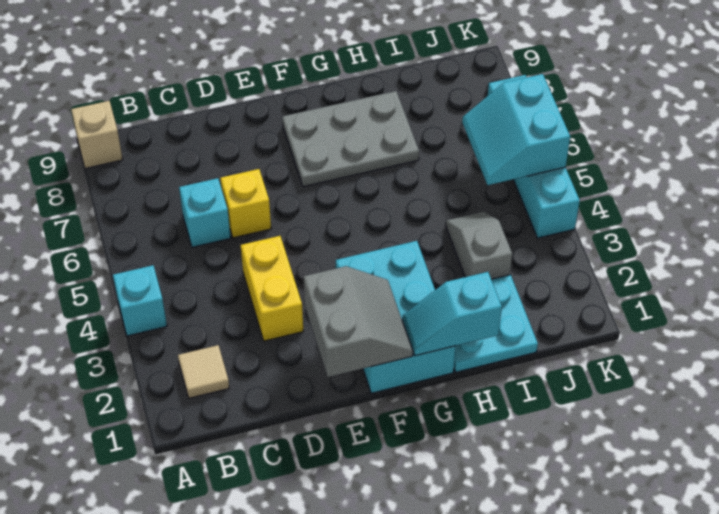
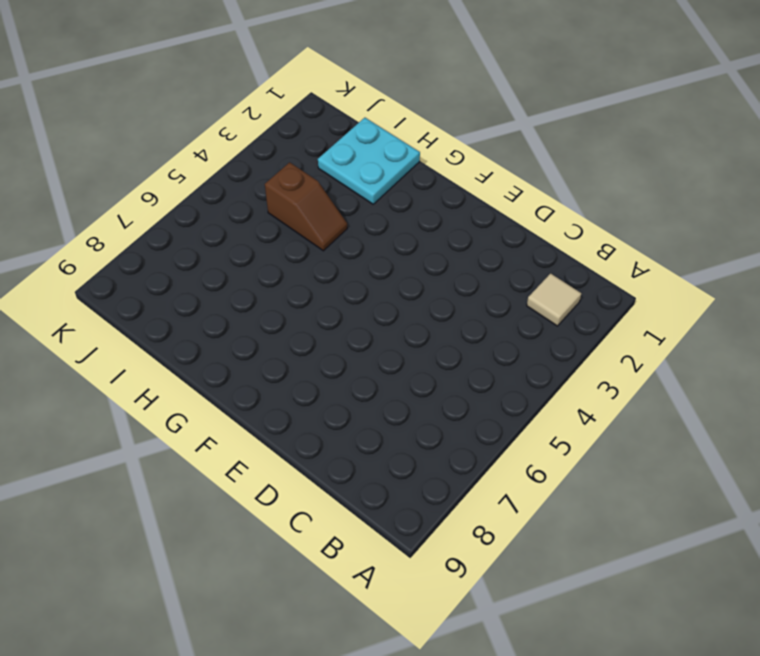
brown slope H4:I4 level 1 top I -> grey slope I3:I4 level 1 top 3
none -> cyan brick A4 level 1
none -> tan brick A9 level 1
none -> cyan brick C6 level 1

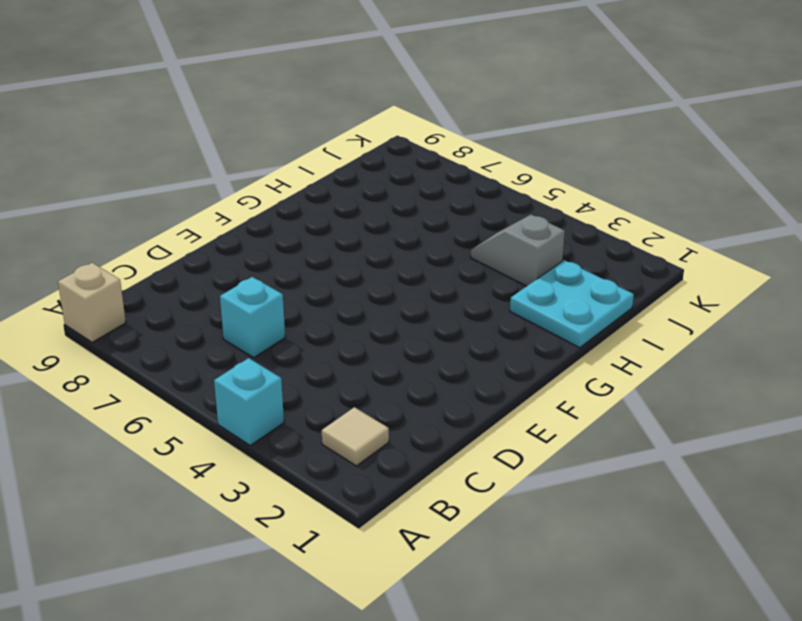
none -> yellow brick D3:D4 level 1
none -> yellow brick D6 level 1
none -> cyan brick F1:G3 level 1

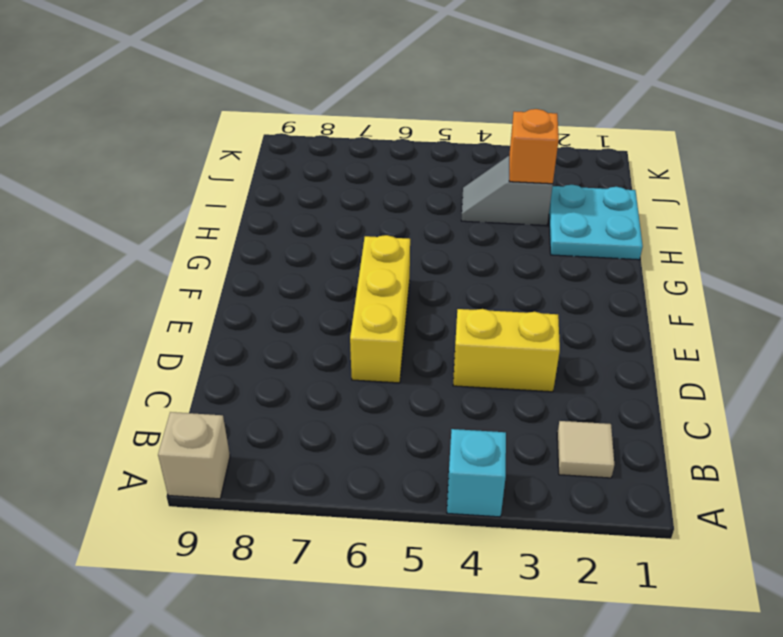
yellow brick D6:F6 level 1 -> yellow brick D6 level 1
orange brick I3 level 2 -> none
none -> cyan brick C6 level 1
none -> cyan brick F1:G3 level 1
none -> grey plate F7:H8 level 1

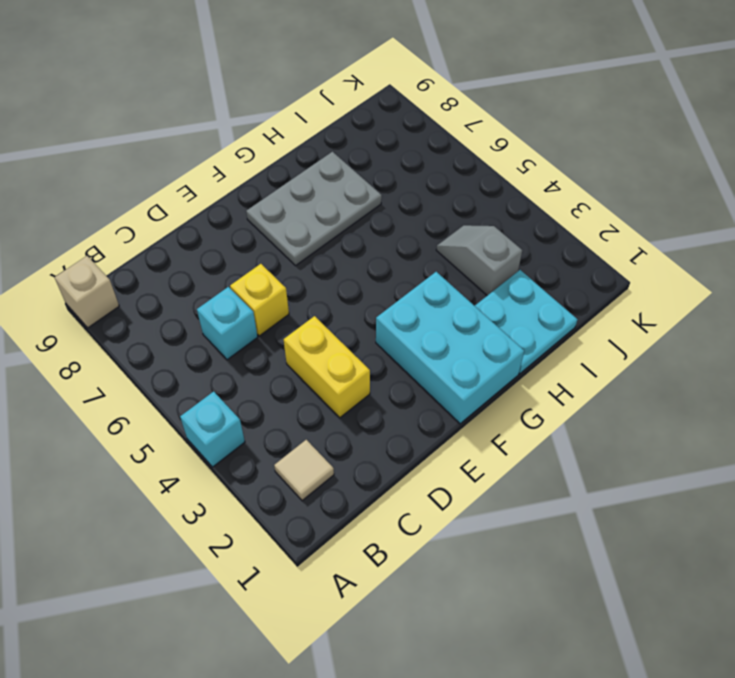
none -> cyan brick K4:K7 level 1
none -> grey slope E1:F2 level 2 top E
none -> cyan slope G1:H1 level 2 top H

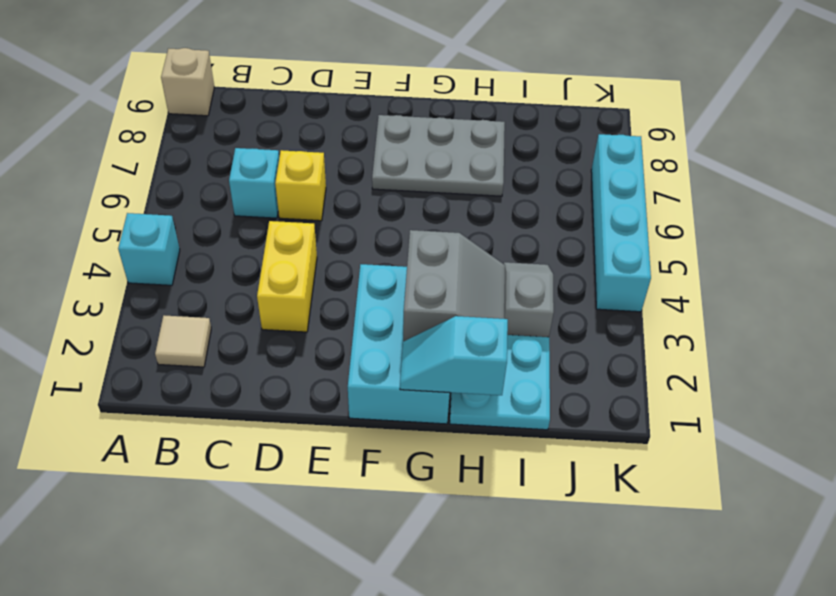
grey slope G2:H3 level 2 top G -> grey slope E1:F2 level 2 top E
none -> cyan slope J5:K6 level 2 top K

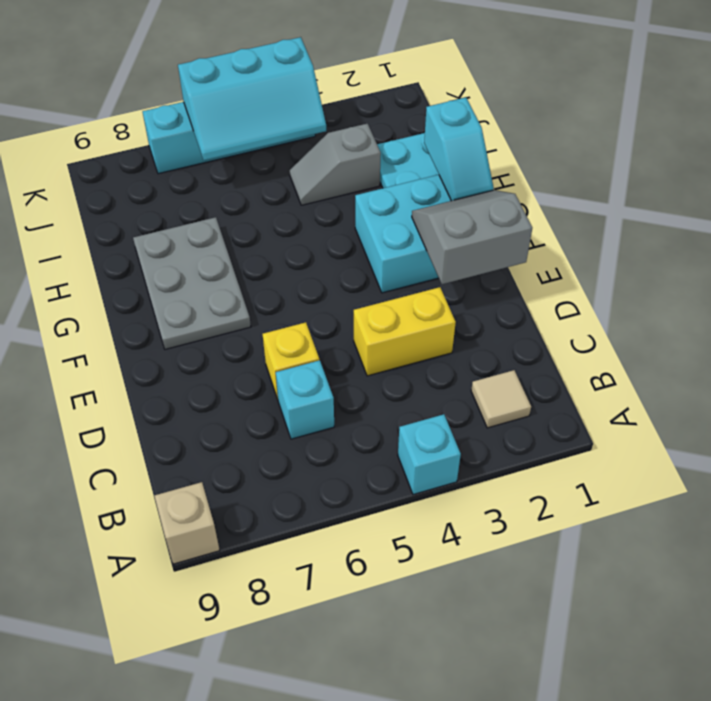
cyan slope J4:K6 level 2 top K -> cyan slope J5:K6 level 2 top K

